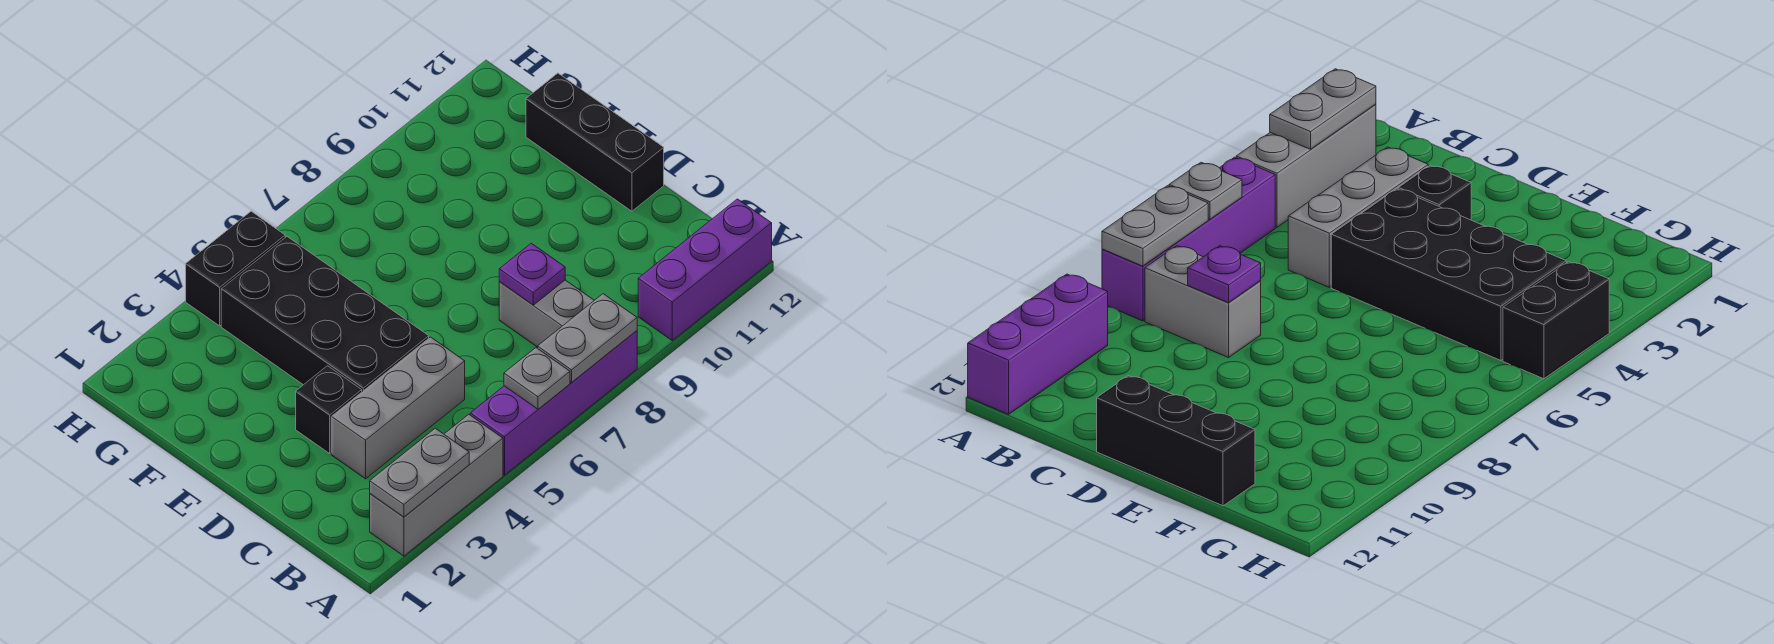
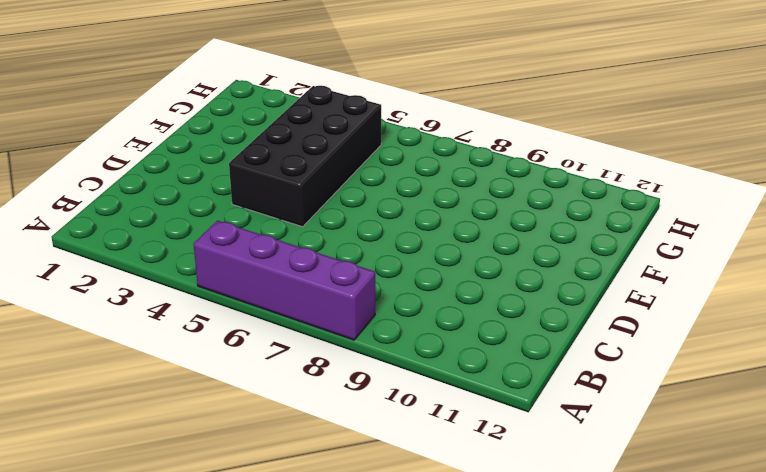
none -> grey brick A2:A4 level 1
none -> purple brick A10:A12 level 1
none -> grey brick B8:C8 level 1

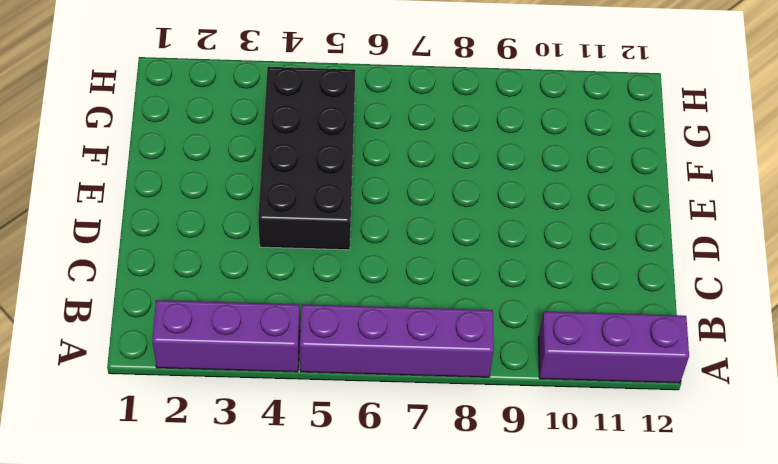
purple brick A2:A4 level 1 -> grey brick A2:A4 level 1
none -> grey brick B8:C8 level 1
none -> grey brick C3:C5 level 1
none -> black brick D3 level 1

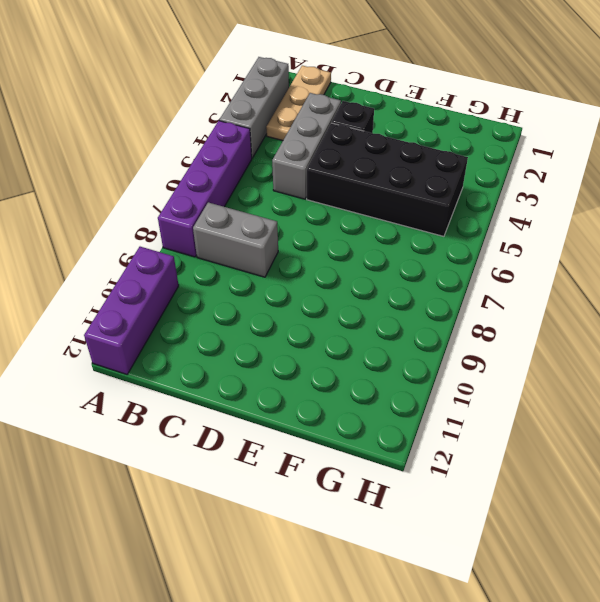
tan plate B1:B3 level 1 -> none
none -> black brick D12:F12 level 1
none -> black brick H4:H5 level 1
none -> grey plate A2:A3 level 2

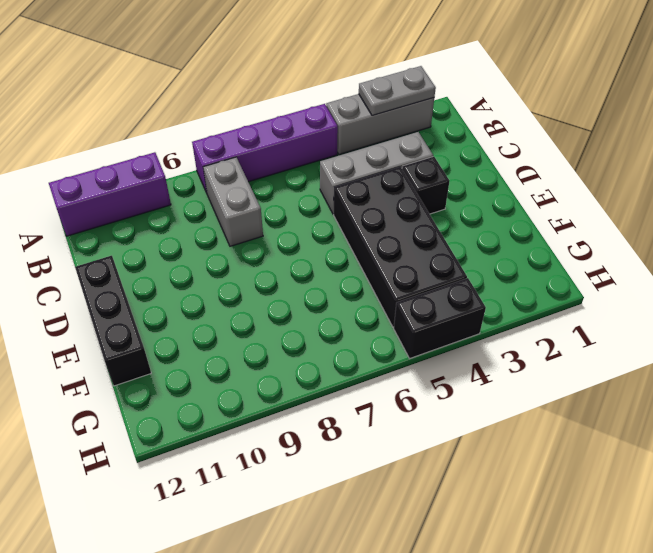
none -> grey plate A6 level 2
none -> grey plate A7:A8 level 2
none -> purple plate C8 level 2

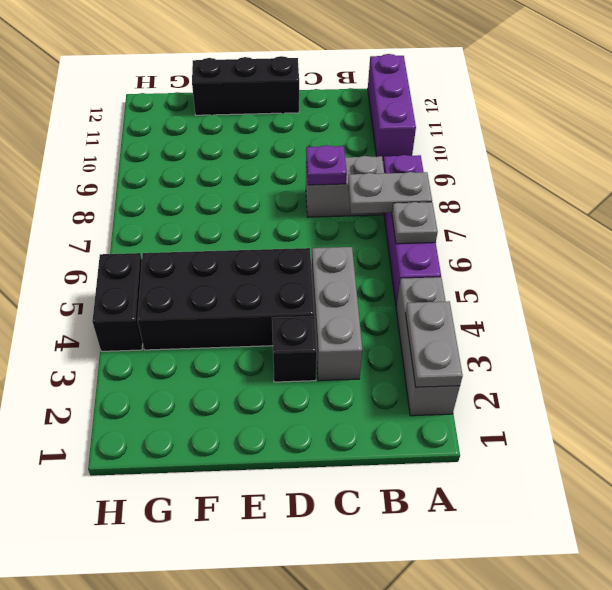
grey plate A7:B7 level 2 -> grey plate A7:A8 level 2

